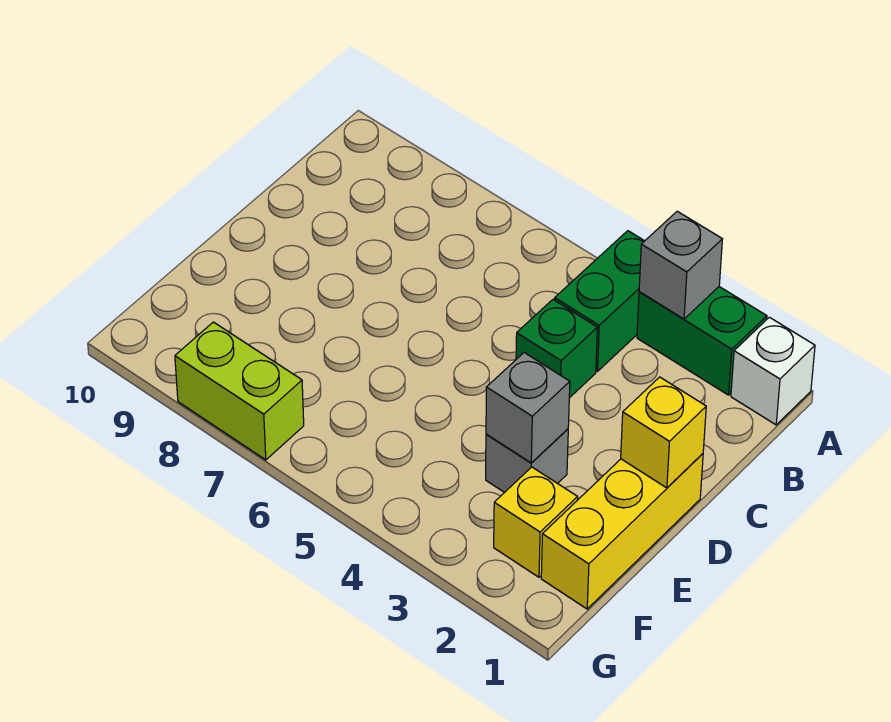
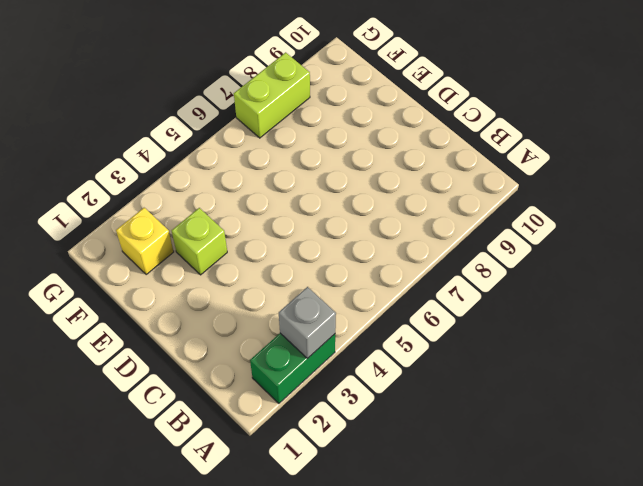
lime brick E3 level 1 -> grey brick E3 level 1
none -> white brick A1 level 1
none -> green brick A4:B4 level 1

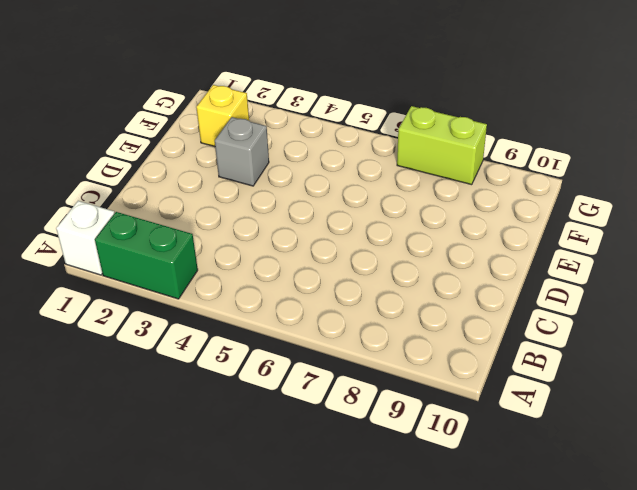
none -> green brick A4:B4 level 1
none -> green brick C4 level 1

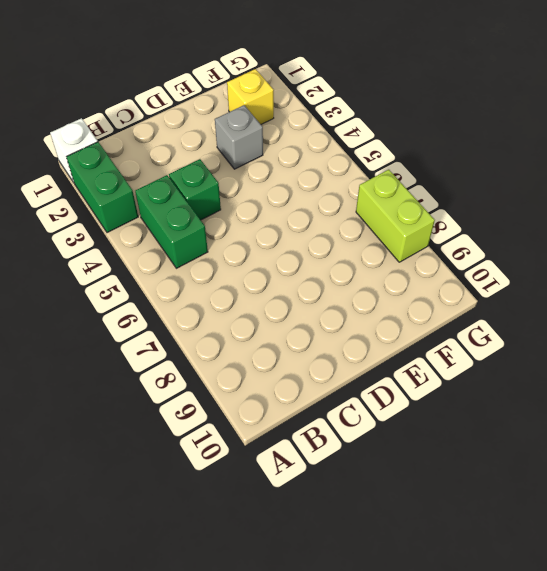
green brick B4:B5 level 1 -> green brick A4:B4 level 1
none -> yellow brick D1:F1 level 1
none -> grey brick A3 level 2

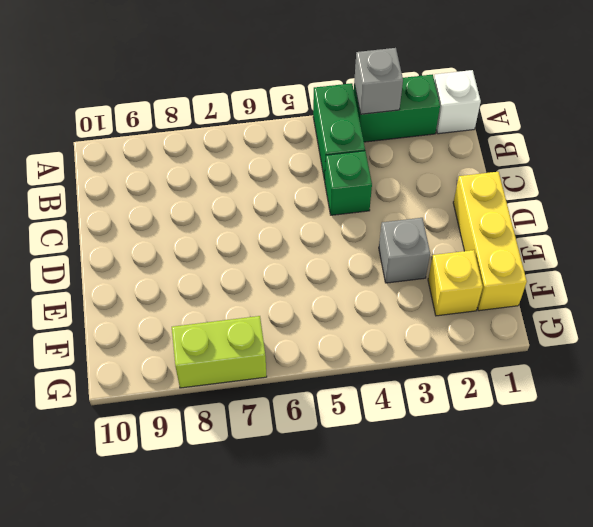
none -> yellow brick D1 level 2
none -> grey brick E3 level 2

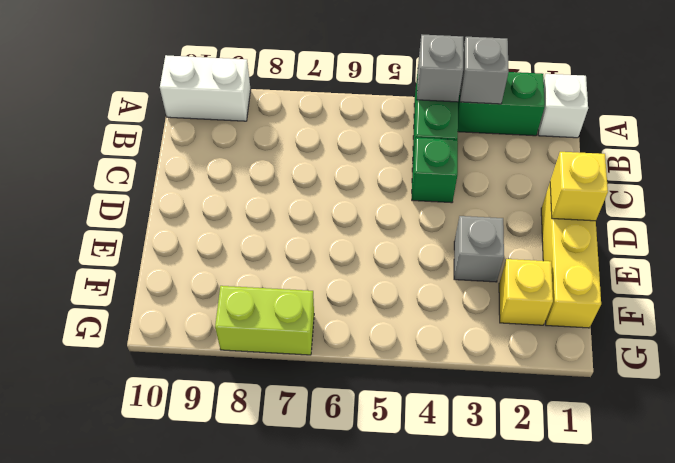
grey brick A4 level 2 -> grey brick E3 level 2
white brick A9:A10 level 1 -> none

